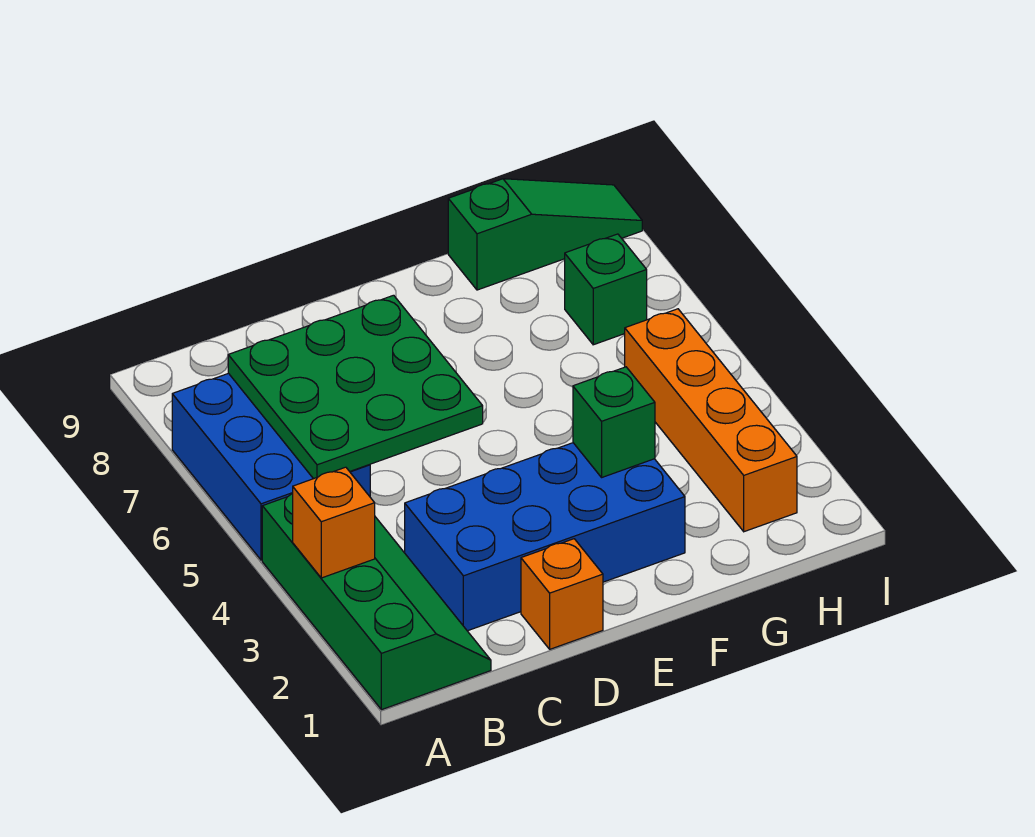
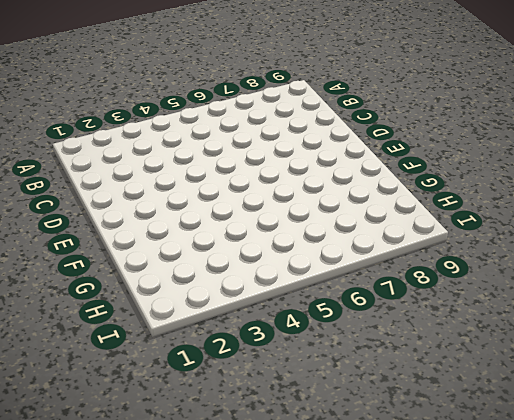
none -> green slope A1:B4 level 1 top A
none -> blue brick A5:B7 level 1

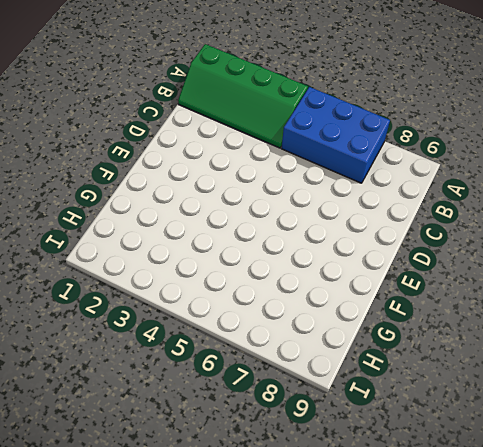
none -> blue brick C2:F3 level 1
none -> orange brick D1 level 1

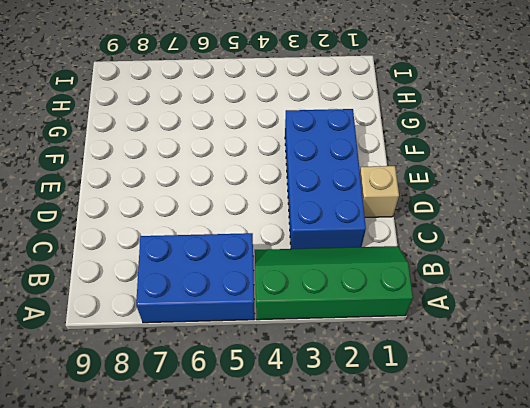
tan brick D1 level 1 -> orange brick D1 level 1
none -> green slope G9:I9 level 1 top G
none -> orange brick H2:H5 level 1

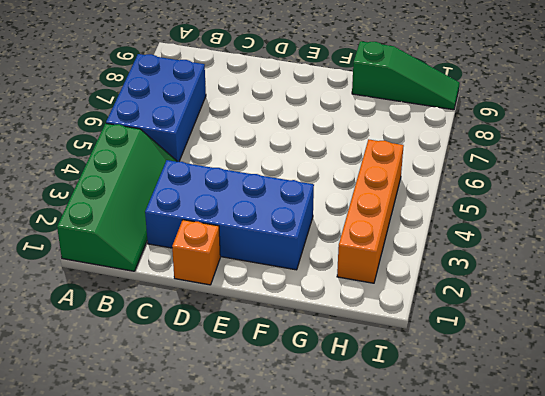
none -> green brick H7 level 1
none -> orange brick A3 level 2

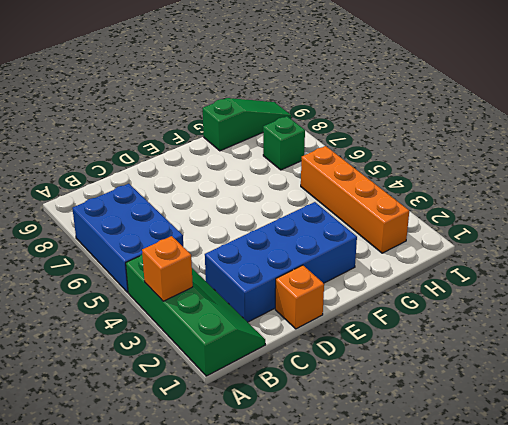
none -> green plate B5:D7 level 2
none -> green brick F3 level 2

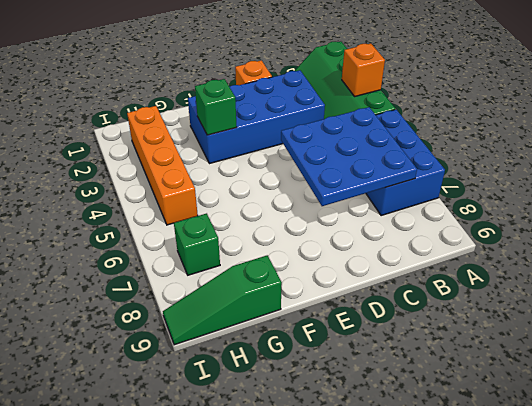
blue plate B5:D7 level 2 -> green plate B5:D7 level 2

